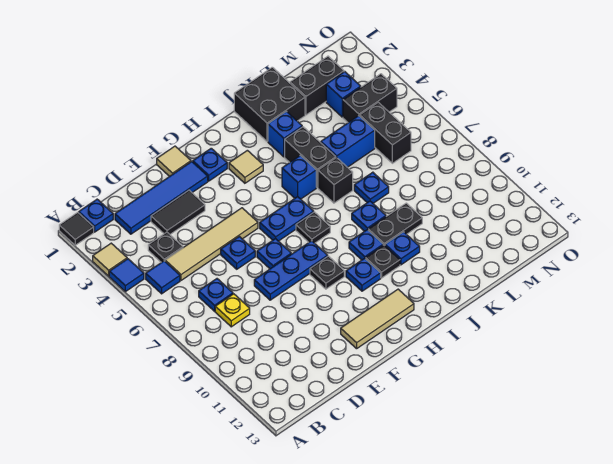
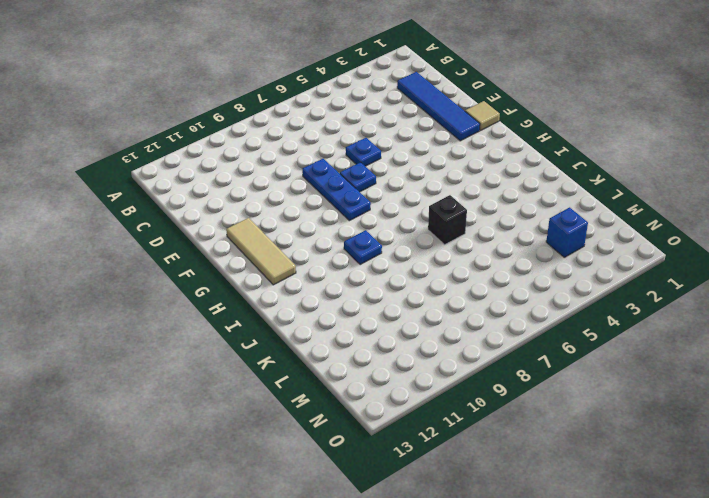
none -> black tile A1 level 1
none -> tan tile A3 level 1
none -> blue tile A4 level 1
none -> blue plate B1 level 1

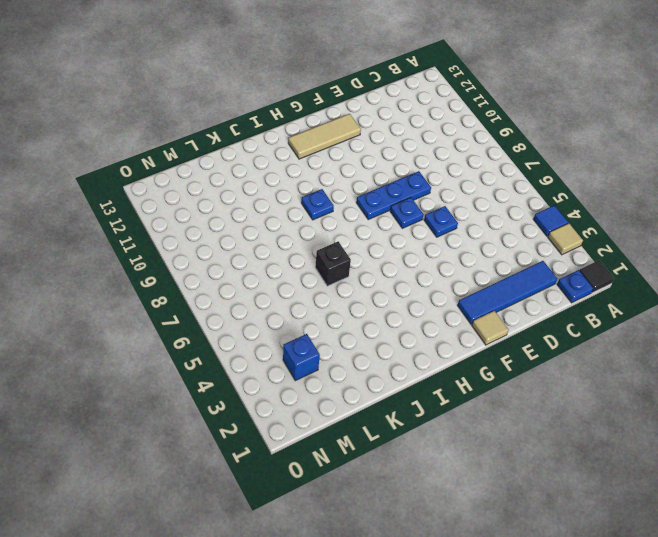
none -> blue tile B5 level 1
none -> black plate C4 level 1
none -> tan tile C5:F5 level 1
none -> blue plate C7 level 1

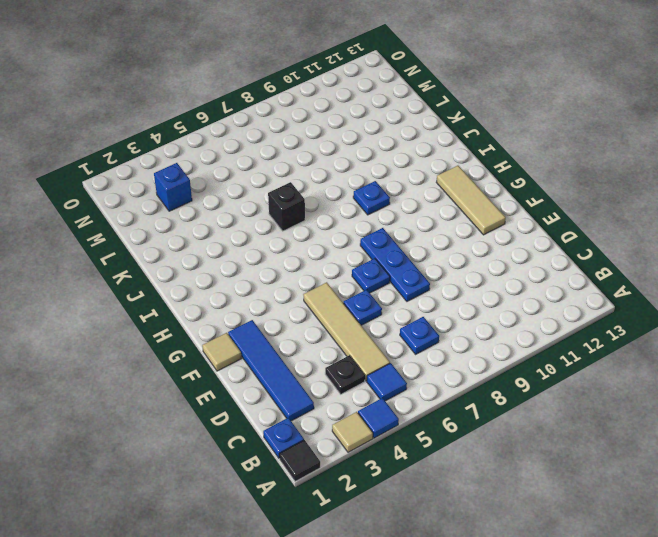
none -> yellow plate C8 level 1
none -> black tile D3:E3 level 1
none -> blue plate G2 level 1
none -> blue plate G6:H6 level 1

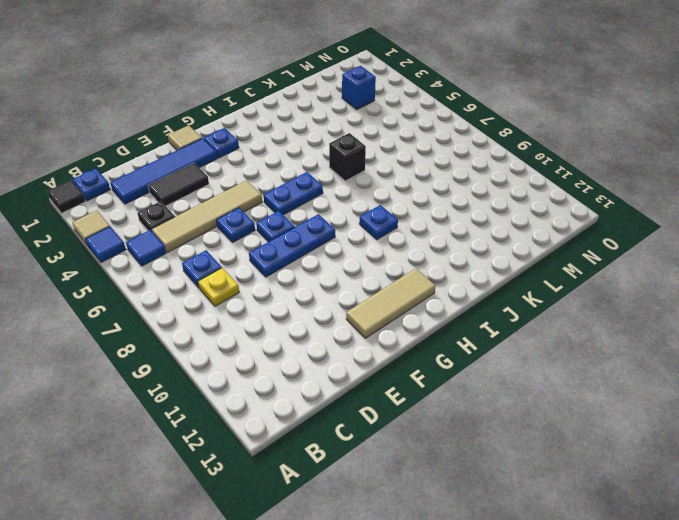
none -> black plate G9 level 1
none -> tan tile H3 level 1
none -> black plate H7 level 1
none -> blue plate H10 level 1

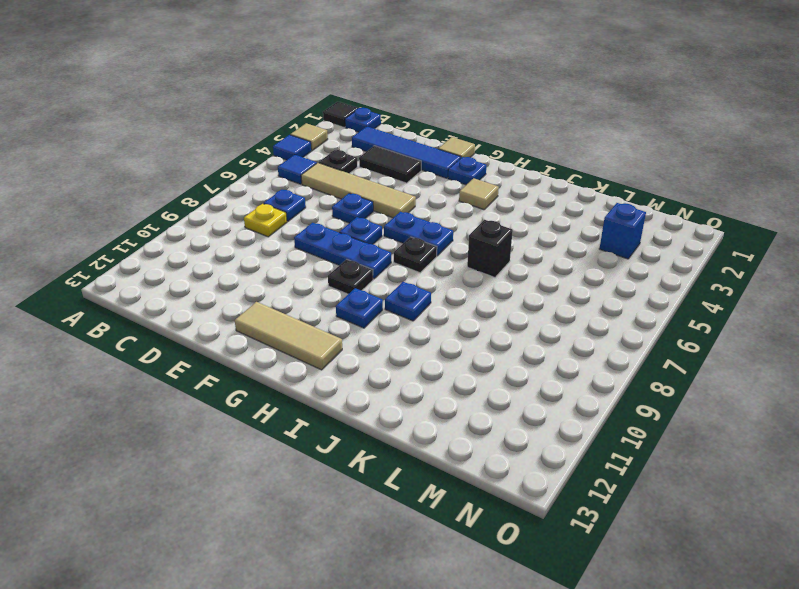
none -> blue brick I5 level 1
none -> black plate I10 level 1
none -> black brick J1:K2 level 1
none -> blue brick J3 level 1

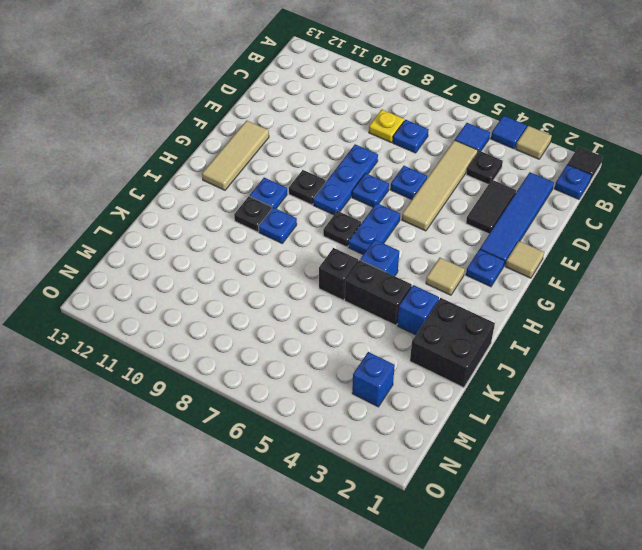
none -> blue plate J8 level 1
none -> black plate J9:K9 level 1
none -> blue plate J10 level 1
none -> blue brick K5:L5 level 1

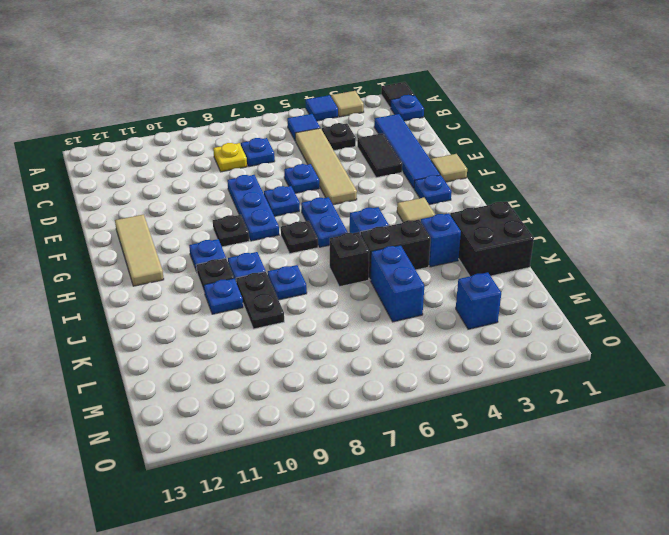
none -> blue plate K7 level 1
none -> black brick L2:M2 level 1
none -> black brick M4:N4 level 1
none -> black brick M5:M6 level 1

